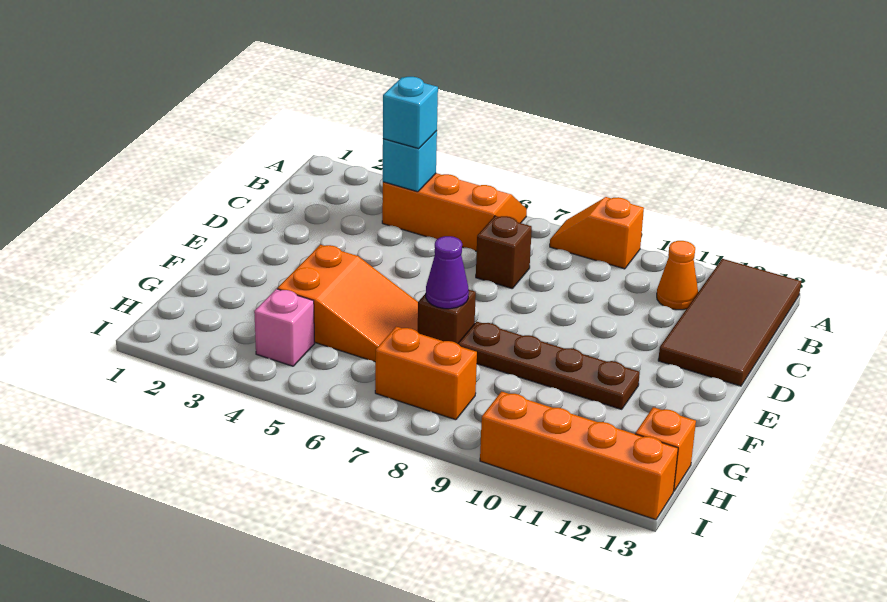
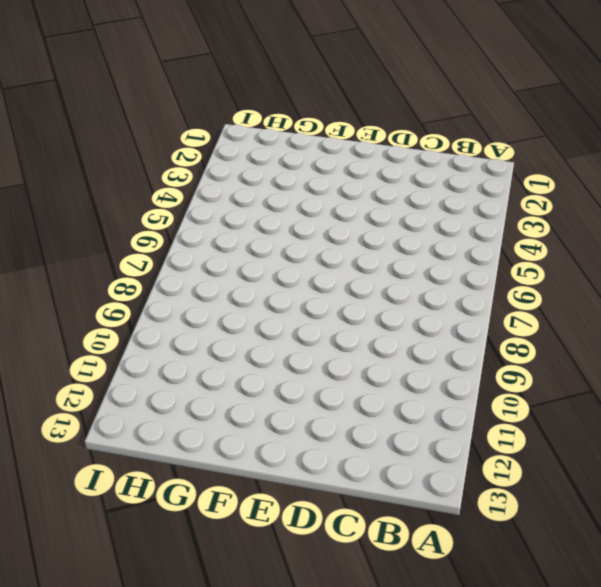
none -> orange slope A4:B6 level 1 top B
none -> orange slope A8:A9 level 1 top 9
none -> brown tile A12:D13 level 1

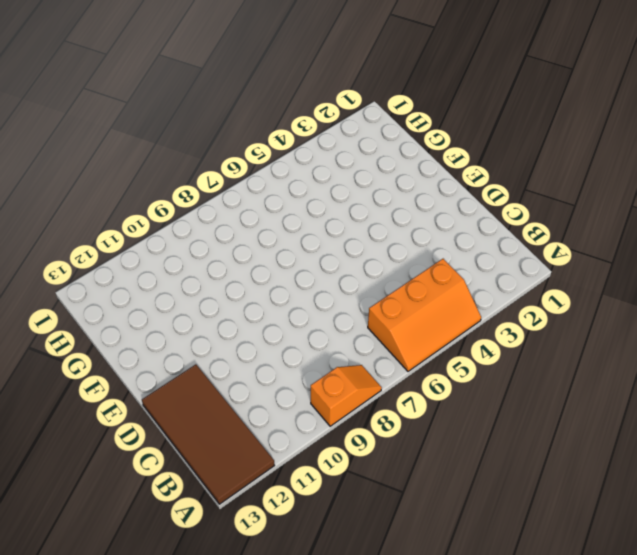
none -> orange cone B11 level 1
none -> brown brick C7 level 1
none -> orange slope F4:G6 level 1 top 4

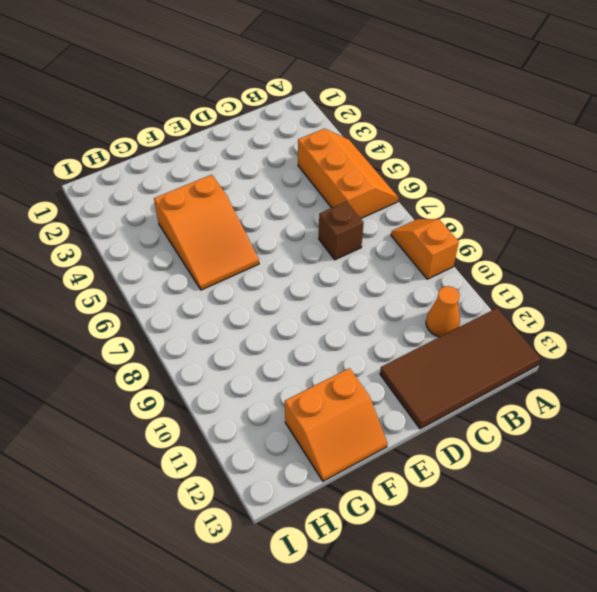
orange slope F12:G13 level 1 top 12 -> none
none -> brown brick F7 level 1
none -> brown plate F8:F11 level 1
none -> pink brick H4 level 1

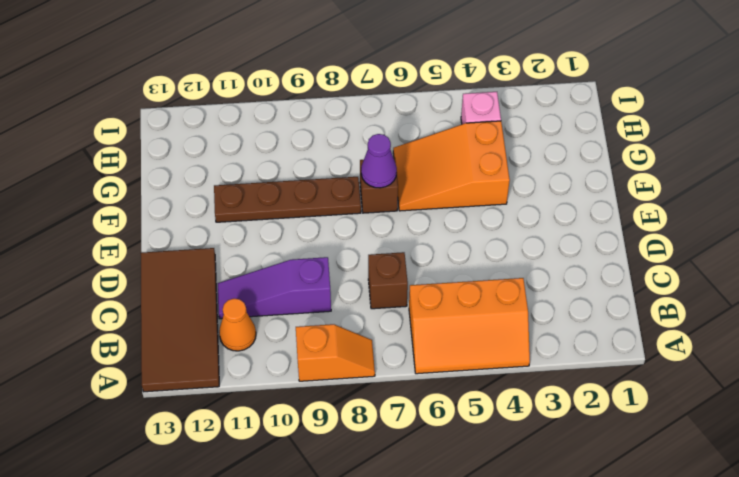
purple slope C9:C11 level 1 top 9 -> none
none -> orange brick H7:H8 level 1
none -> orange brick H13 level 1
none -> orange brick I10:I13 level 1

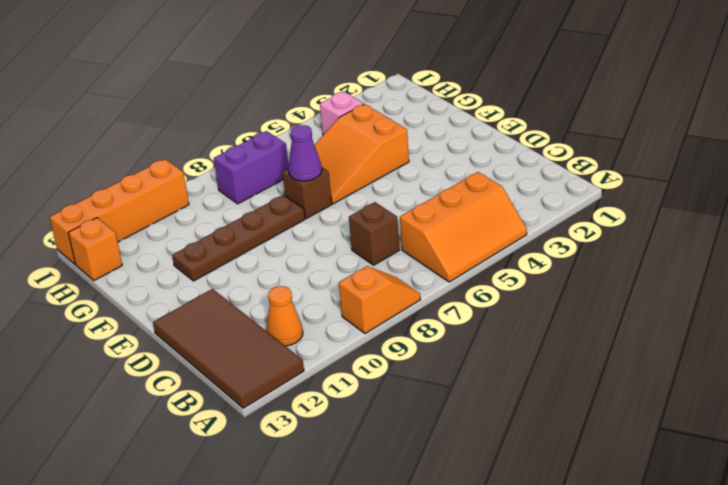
purple brick H7:H8 level 1 -> orange brick H7:H8 level 1
none -> cyan brick B4 level 2
none -> cyan brick B4 level 3

